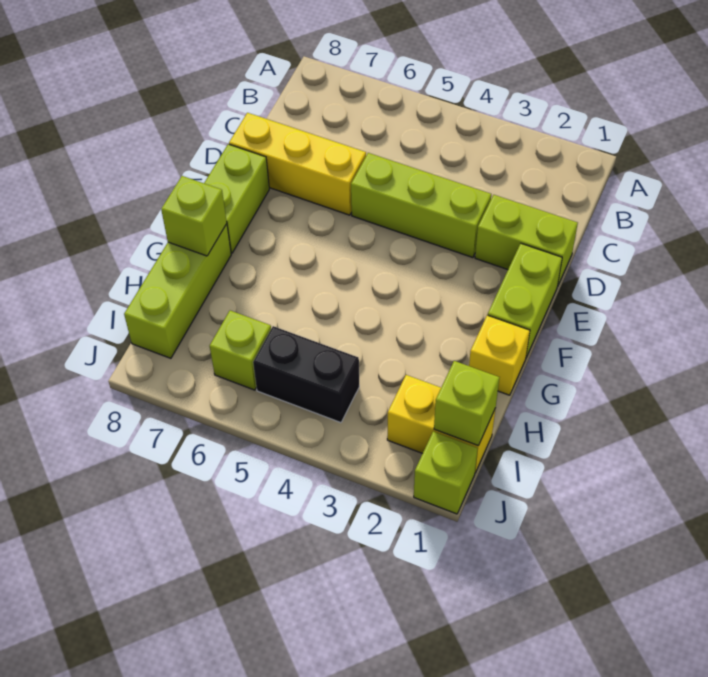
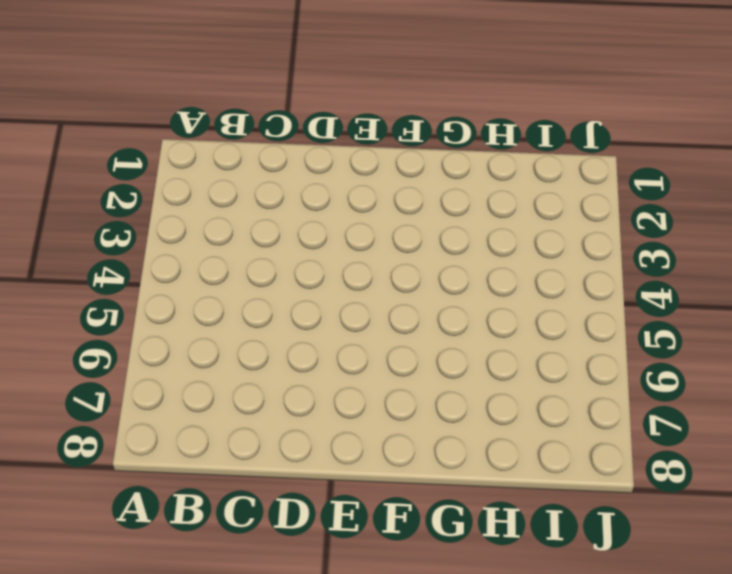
none -> lime brick D1:D2 level 1
none -> lime brick D3:D5 level 1
none -> yellow brick D6:D8 level 1

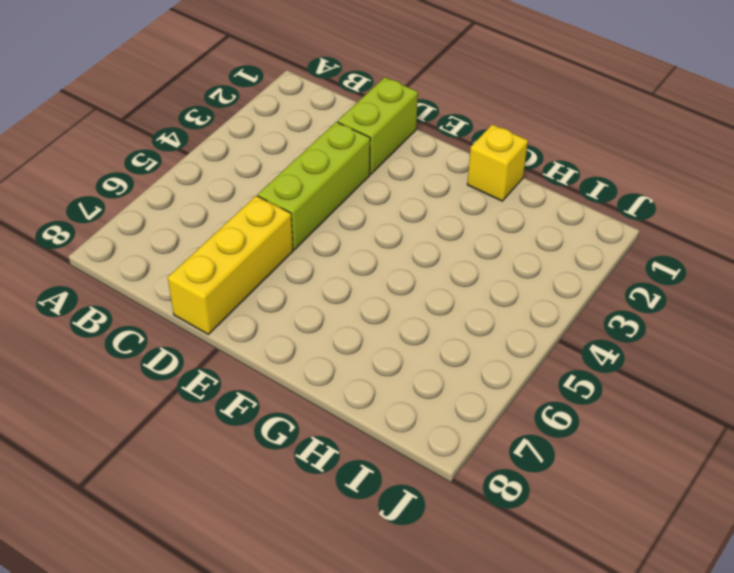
none -> lime brick E1:F1 level 1
none -> lime brick E8:F8 level 1
none -> lime brick G8:I8 level 1

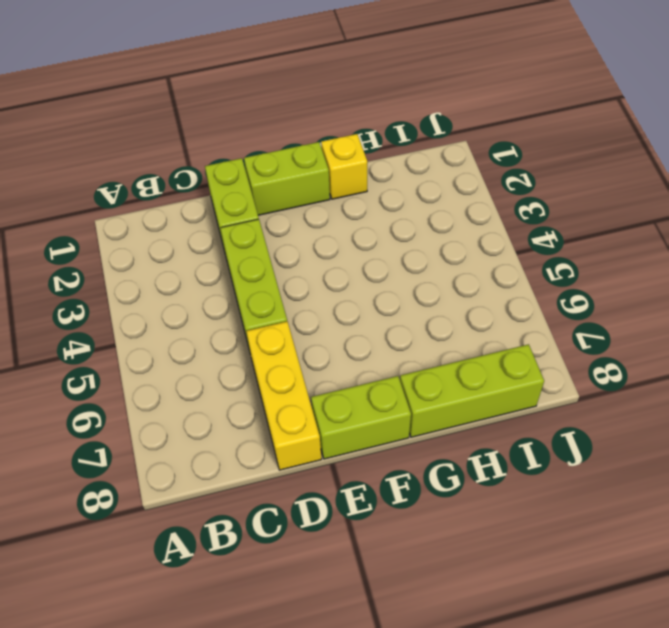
none -> yellow brick I1:I2 level 1
none -> black brick I4:I5 level 1
none -> lime brick I6 level 1

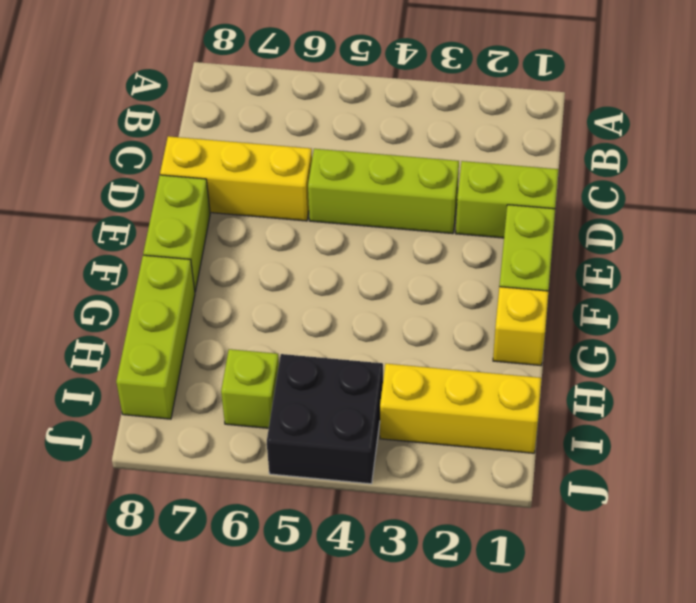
yellow brick I1:I3 level 1 -> yellow brick I1:I2 level 1
black brick I4:J5 level 1 -> black brick I4:I5 level 1
none -> lime brick J1 level 1
none -> lime brick G8 level 2
none -> lime brick I1 level 2

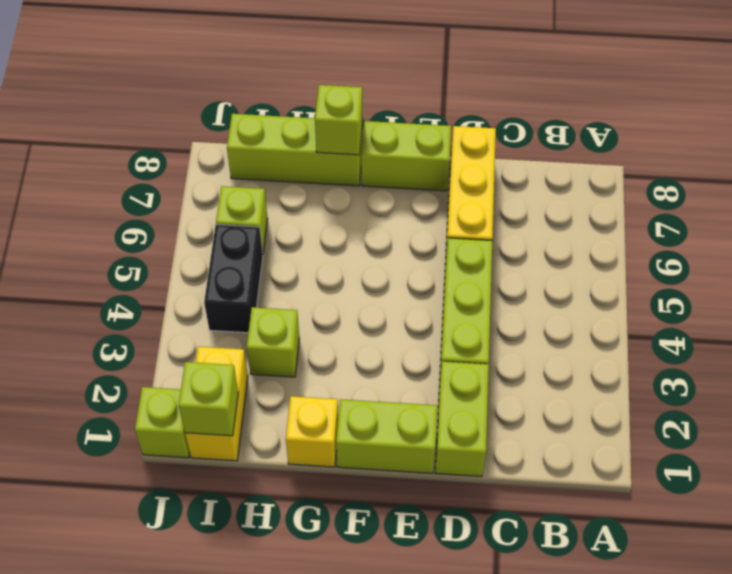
lime brick H3 level 1 -> none

